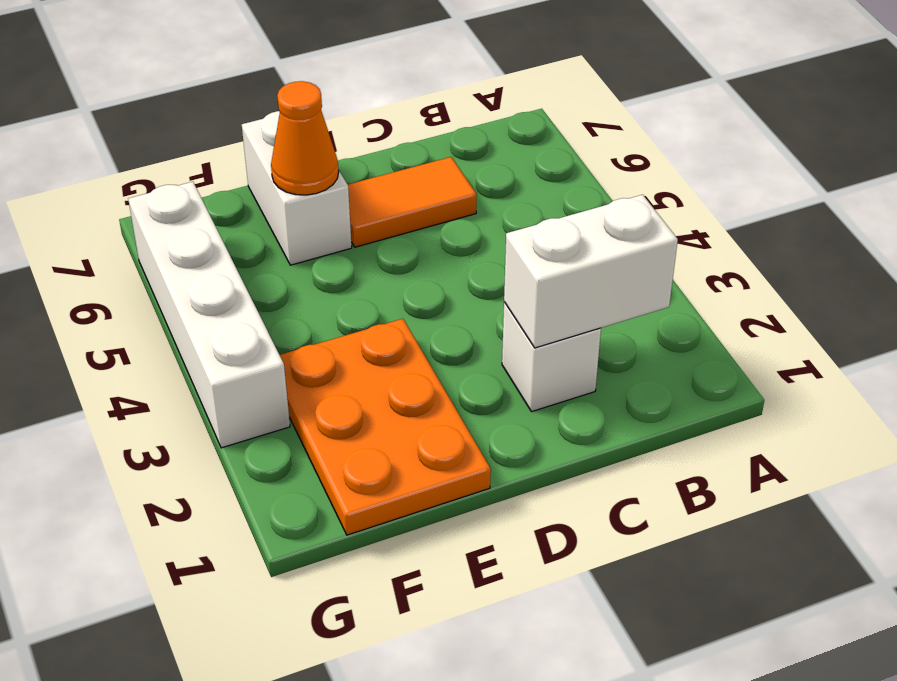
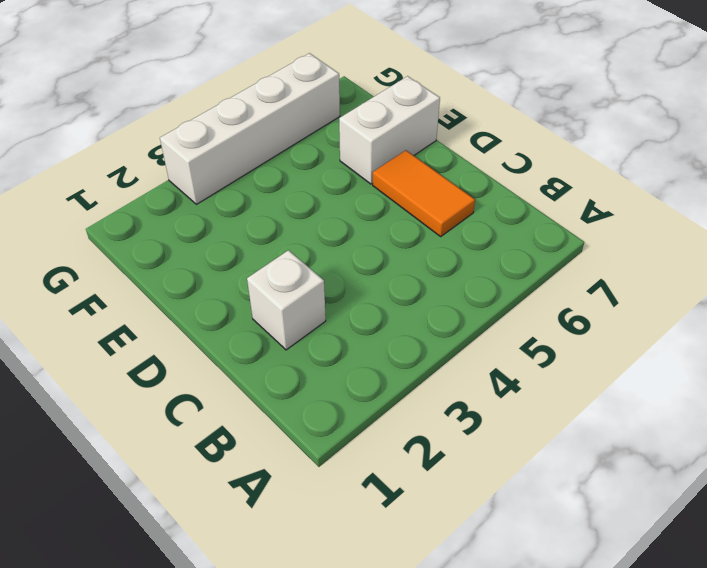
none -> orange plate E1:F3 level 1
none -> white brick B2:C2 level 2

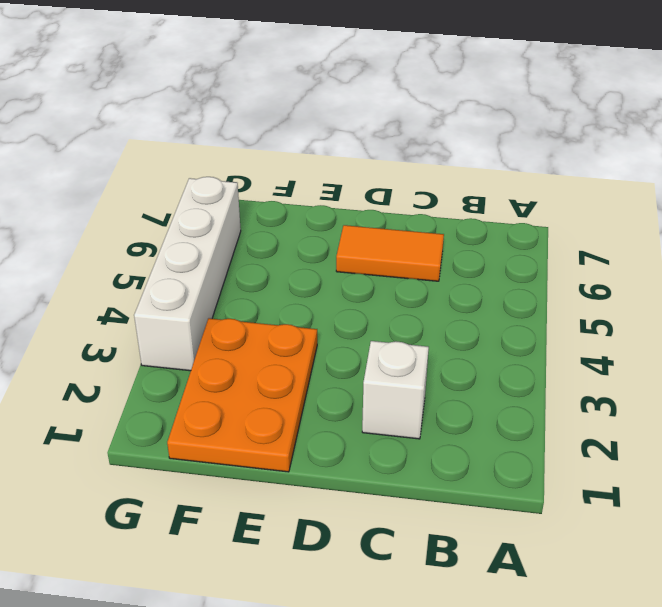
none -> white brick E6:E7 level 1
none -> white brick B2:C2 level 2

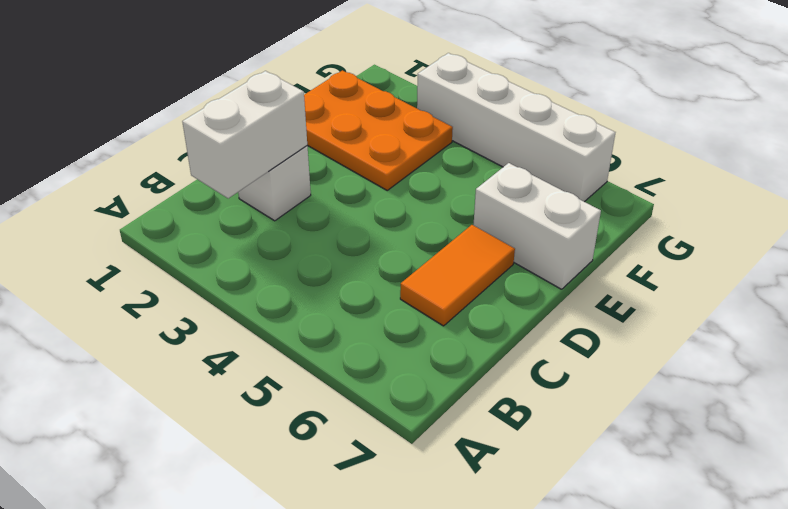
none -> orange cone E6 level 2

